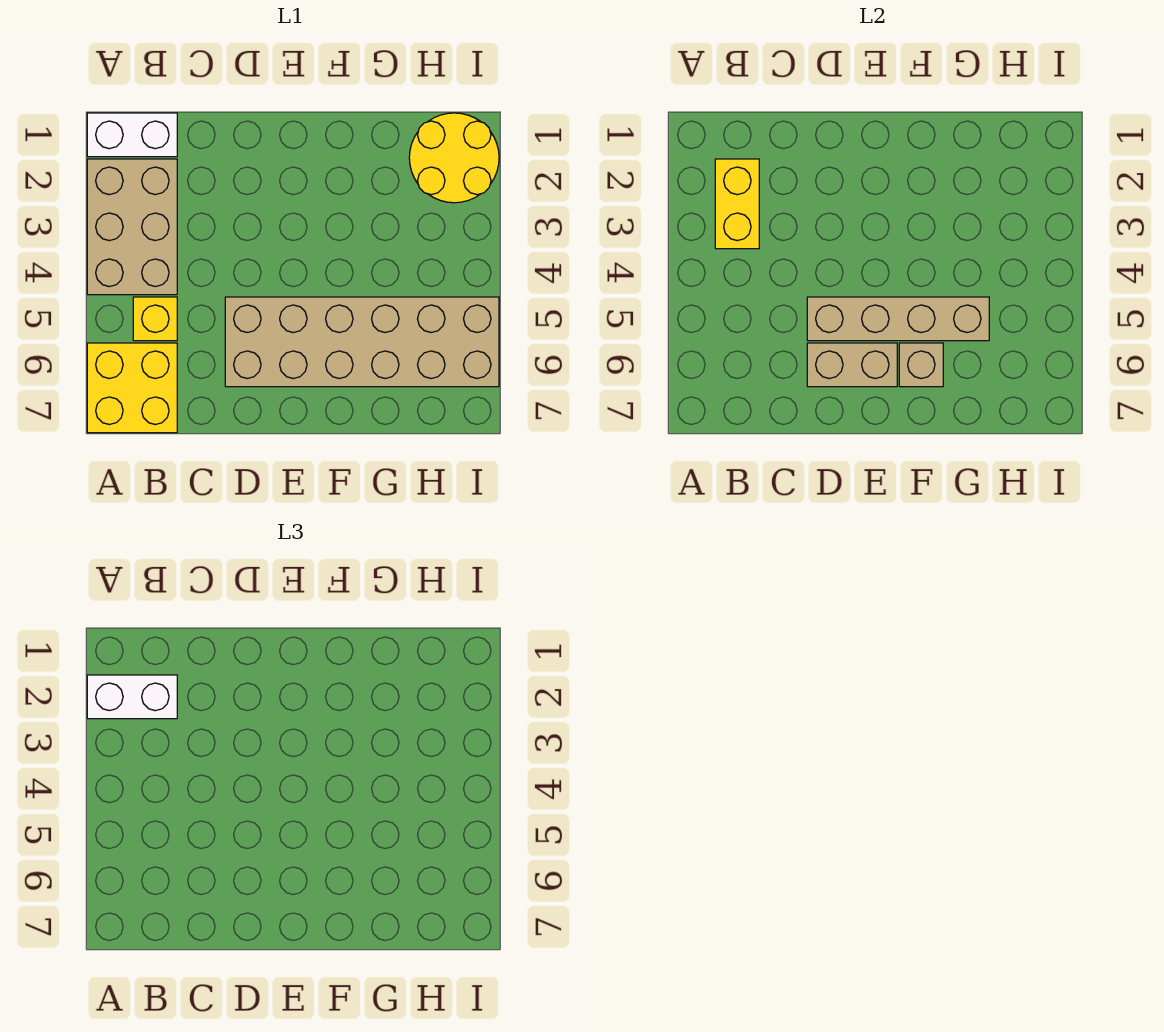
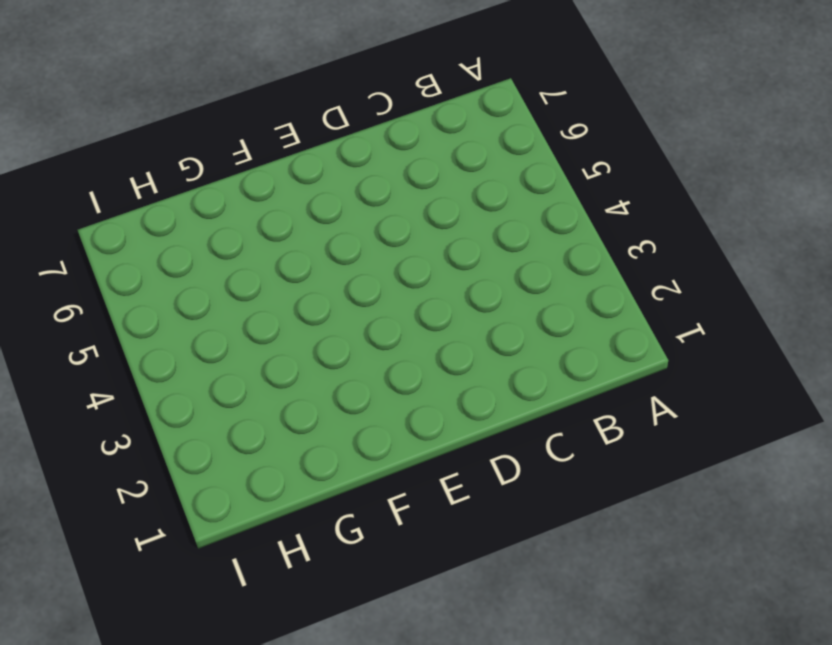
none -> white brick A1:B1 level 1
none -> tan brick A2:B4 level 1

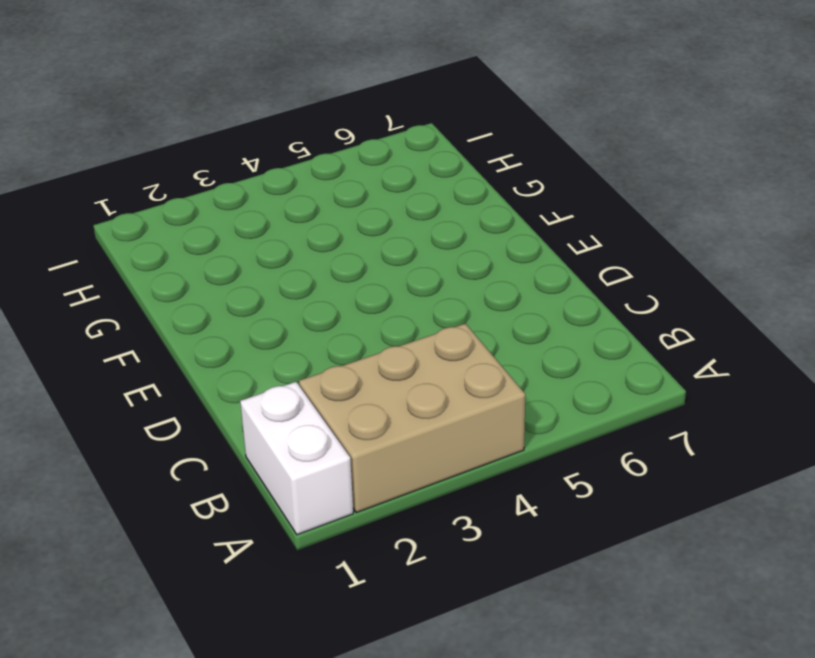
none -> yellow brick A6:B7 level 1
none -> yellow brick B5 level 1

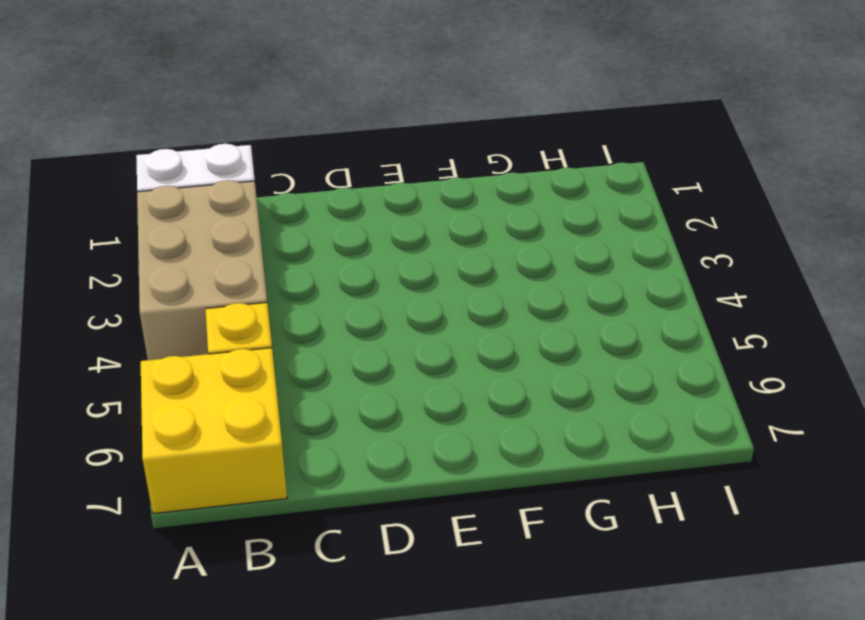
none -> tan brick D5:I6 level 1
none -> yellow round brick H1:I2 level 1

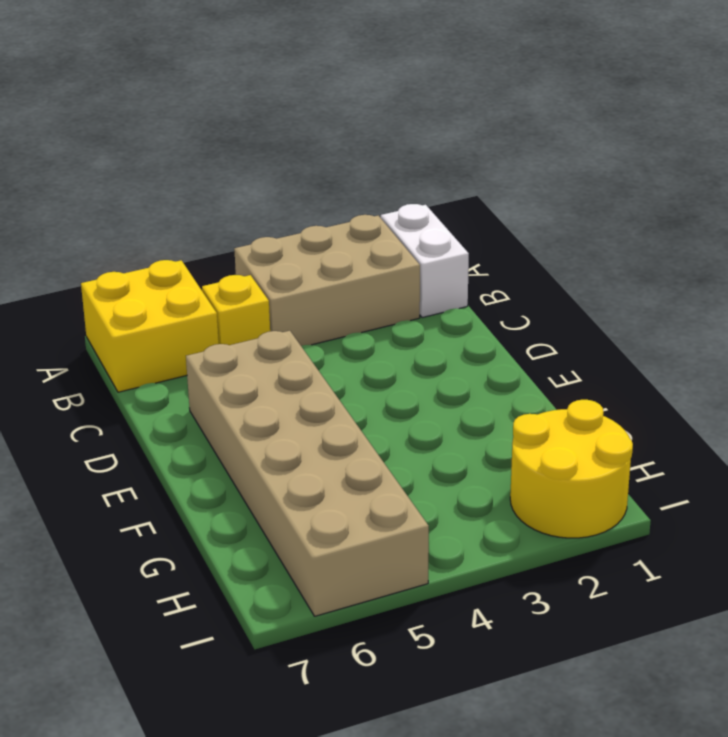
none -> yellow brick B2:B3 level 2
none -> tan brick D5:G5 level 2

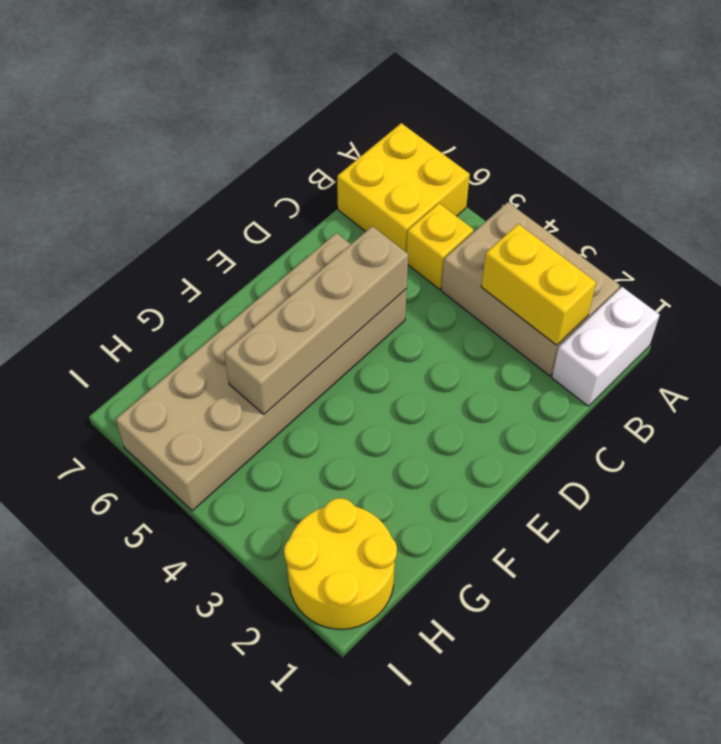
none -> tan brick D6:E6 level 2
none -> tan brick F6 level 2

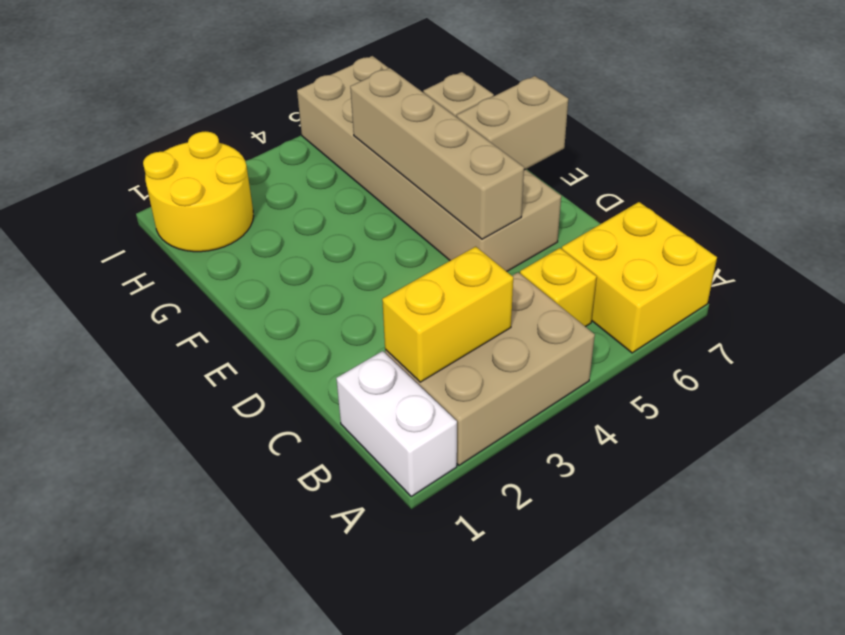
tan brick E6:E7 level 2 -> tan brick D6:E6 level 2
none -> white brick A2:B2 level 3

